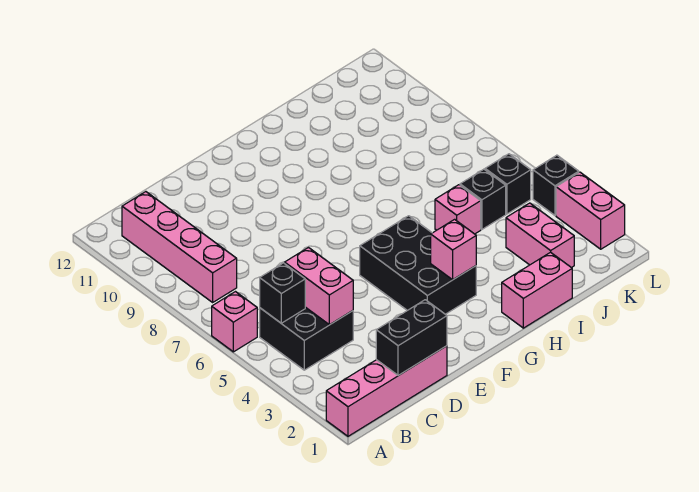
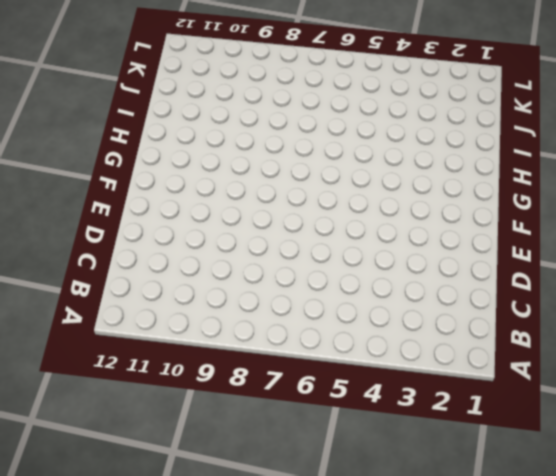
none -> pink brick A1:D1 level 1
none -> pink brick A6 level 1
none -> black brick B4:C5 level 1

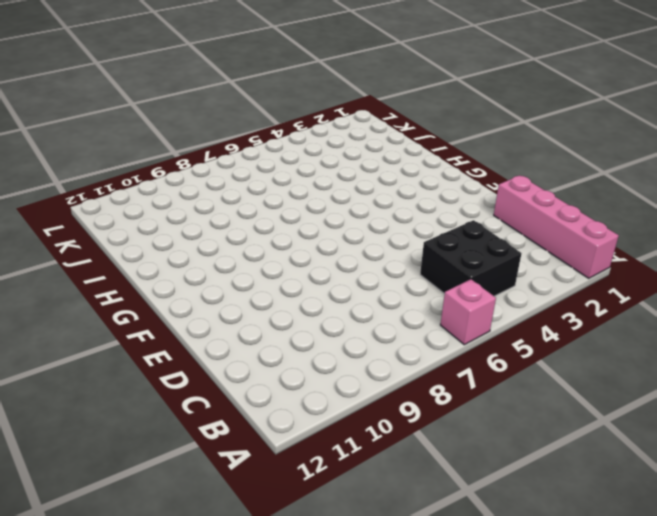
none -> pink brick B8:B11 level 1
none -> black brick F3:G5 level 1
none -> pink brick H1:I1 level 1

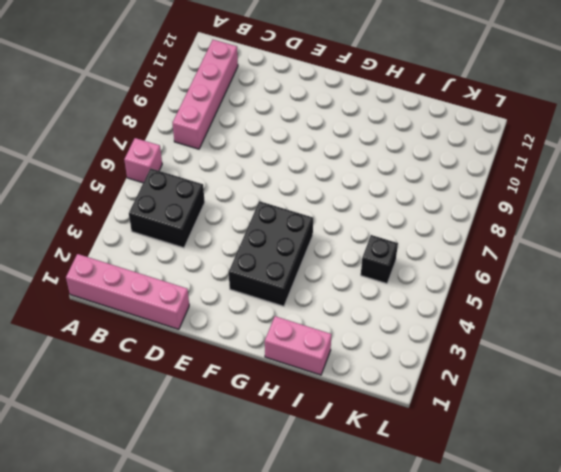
none -> pink brick I5 level 1
none -> pink brick J2:J3 level 1
none -> black brick K5 level 1

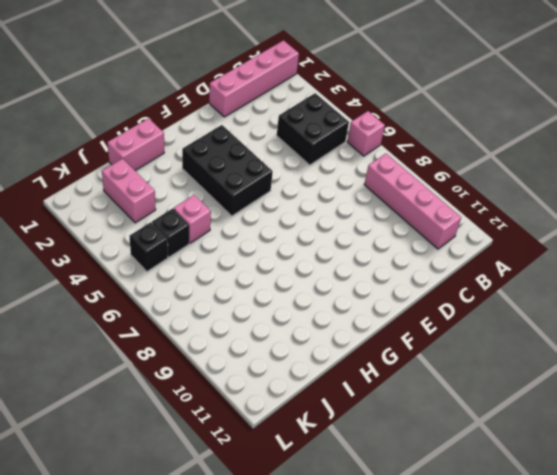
none -> pink brick L2:L3 level 1
none -> black brick L4 level 1
none -> black brick B5 level 2

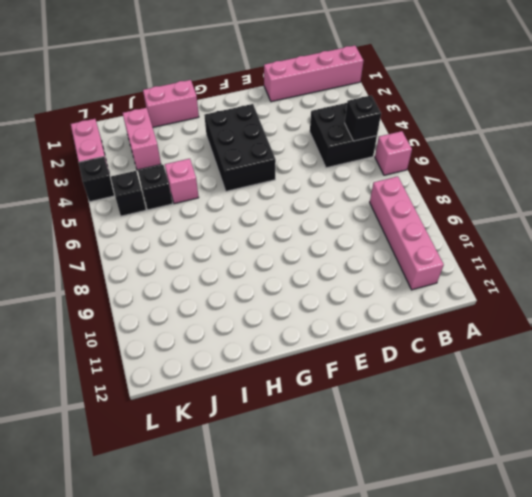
none -> black brick C1:D1 level 2
none -> pink brick C4:C5 level 2
none -> pink brick G3 level 2

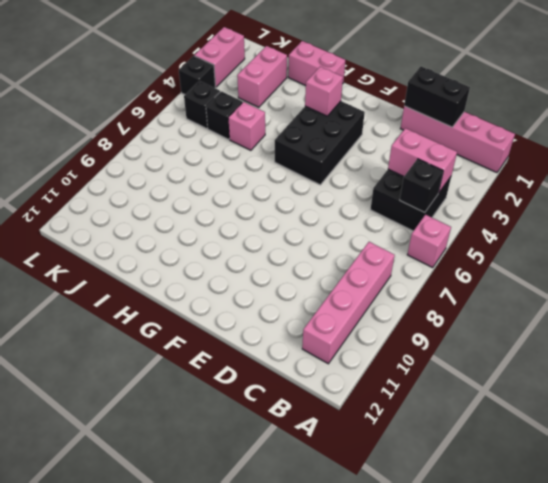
pink brick B4:C4 level 2 -> pink brick C4:C5 level 2

